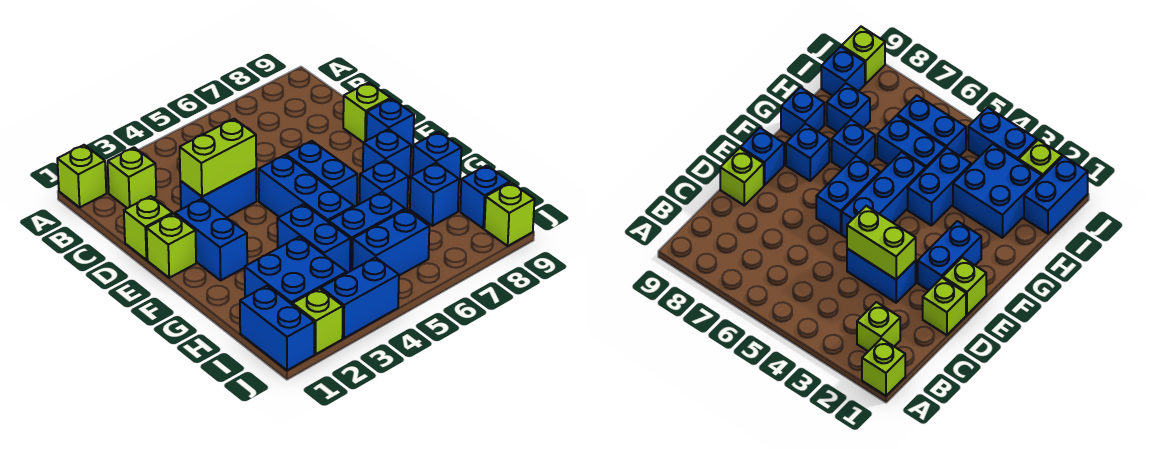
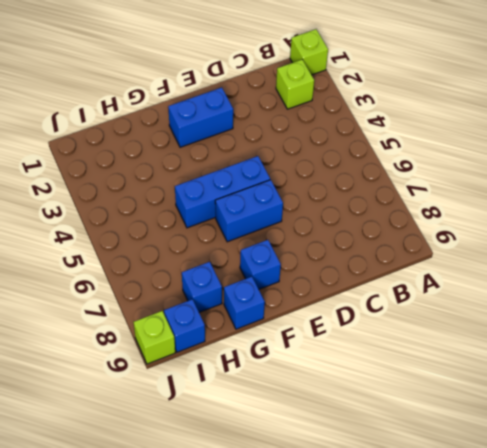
none -> lime brick D1 level 1
none -> blue brick D3:D4 level 1
none -> lime brick D9 level 1

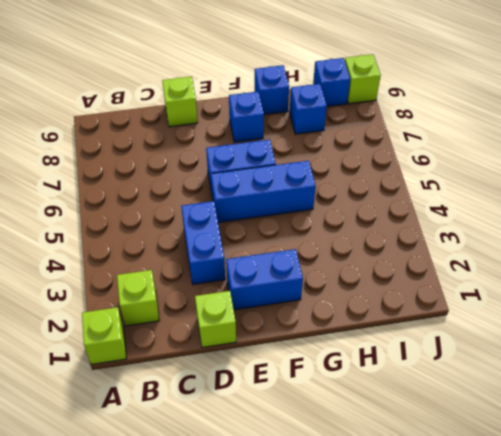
none -> lime brick E1 level 1
none -> blue brick E9 level 1
none -> blue brick G4:H4 level 1

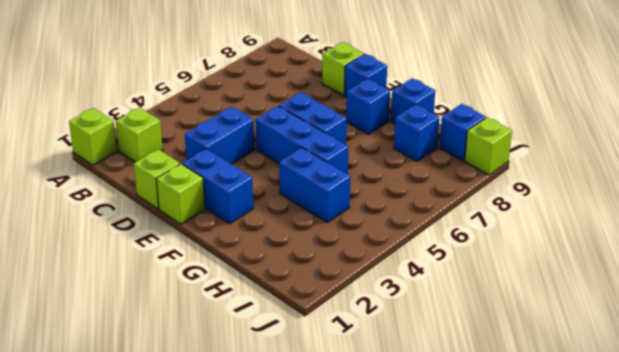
none -> blue brick G7 level 1
none -> blue brick H2:I3 level 1
none -> blue brick H5:H6 level 1

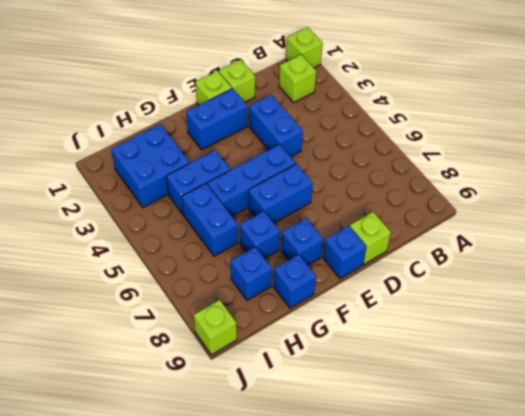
none -> blue brick I1:J1 level 1
none -> blue brick I5:I6 level 1
none -> blue brick I9 level 1

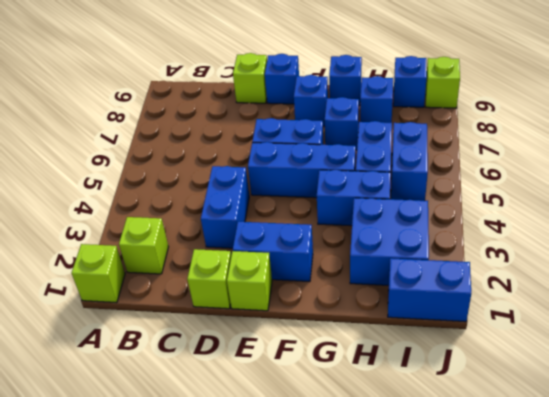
none -> lime brick J2 level 1
none -> blue brick J3:J4 level 1
none -> lime brick D3:D4 level 2

